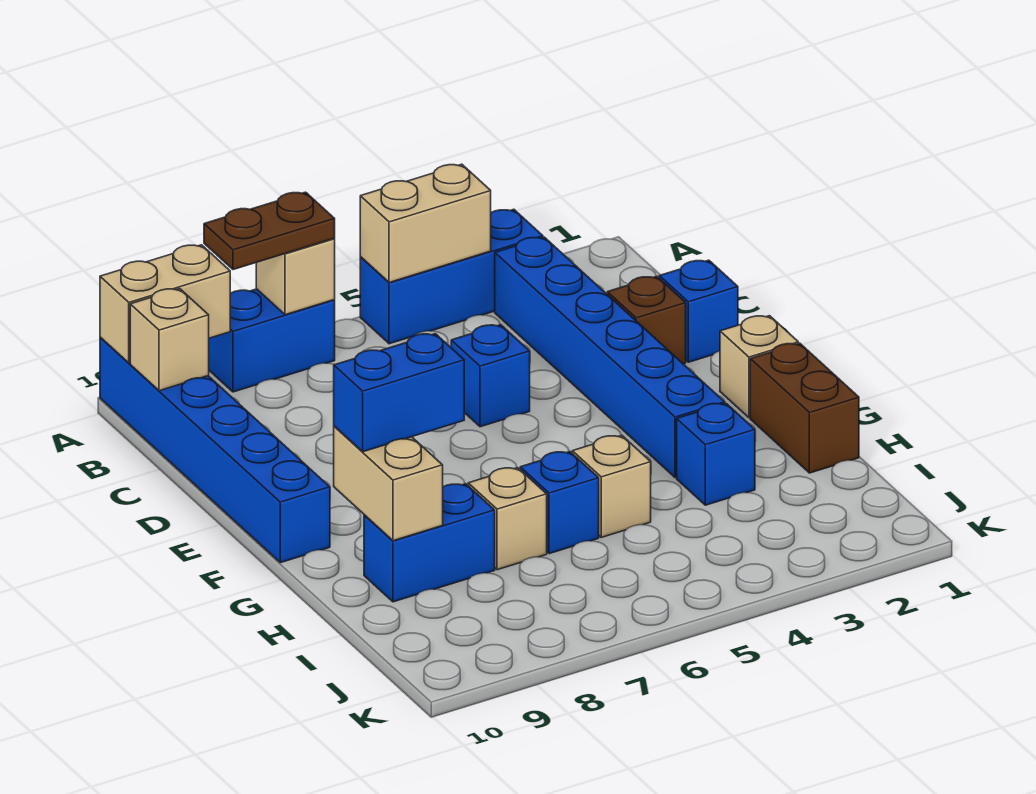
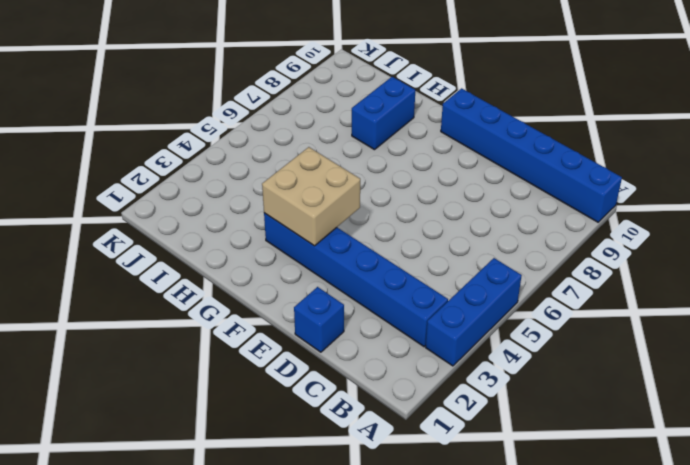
tan brick F3:G4 level 2 -> none
none -> blue brick A7:A8 level 1
none -> brown brick D2 level 1
none -> blue brick D5 level 1

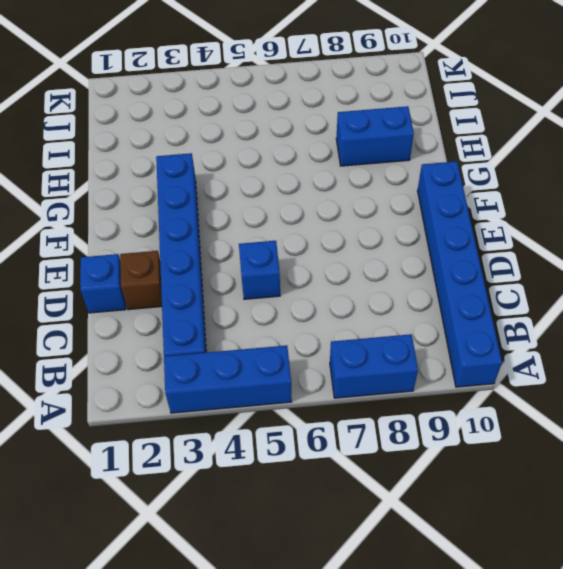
none -> tan brick F1 level 1
none -> brown brick G1:H1 level 1
none -> blue brick H3 level 1

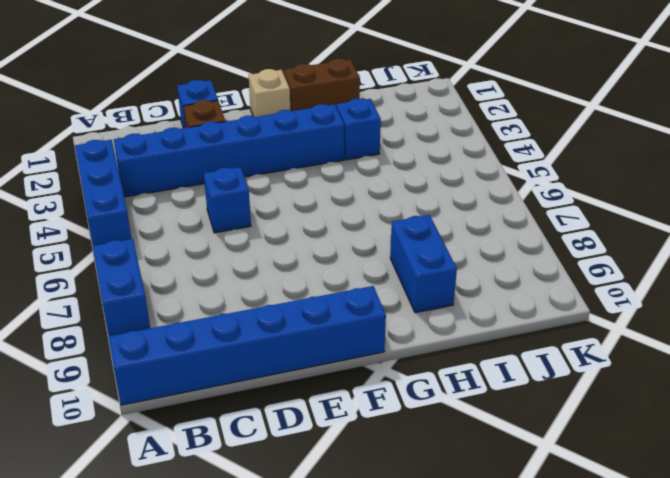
none -> tan brick H5 level 1
none -> blue brick H6 level 1
none -> tan brick H7 level 1

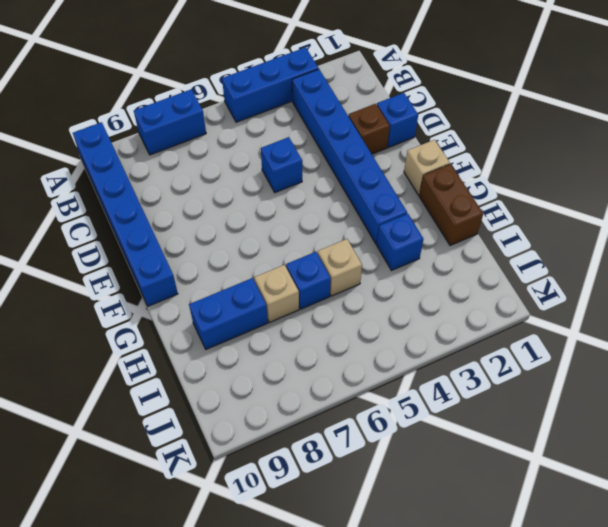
none -> tan brick A4:A5 level 2
none -> tan brick A7 level 2
none -> tan brick A9:A10 level 2

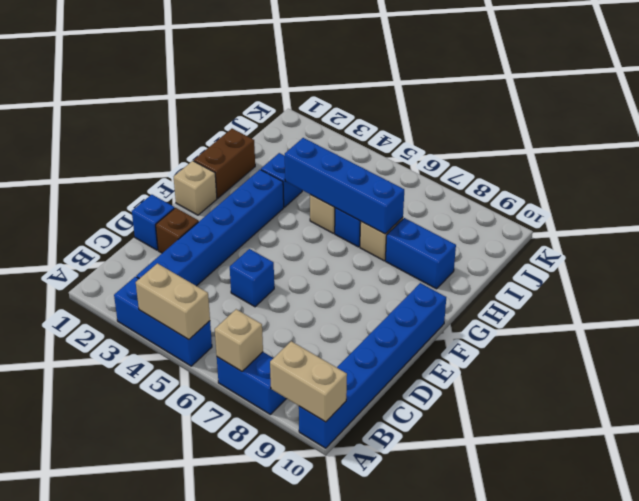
blue brick H4:H7 level 2 -> none
none -> tan brick B10 level 2
none -> tan brick G9:H9 level 2
none -> brown plate A7:A8 level 3

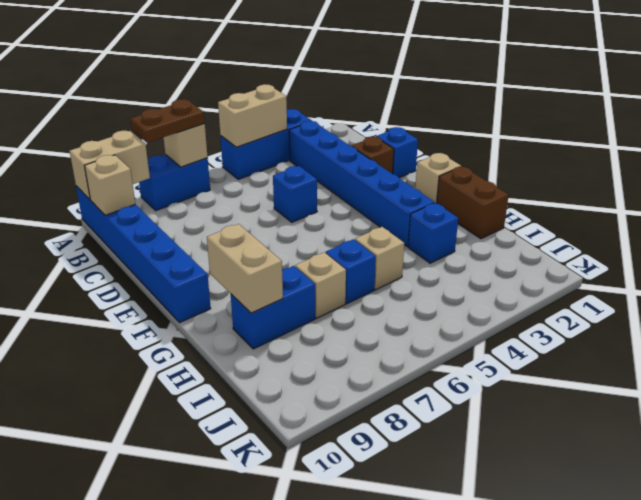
none -> blue brick G8:G9 level 3

